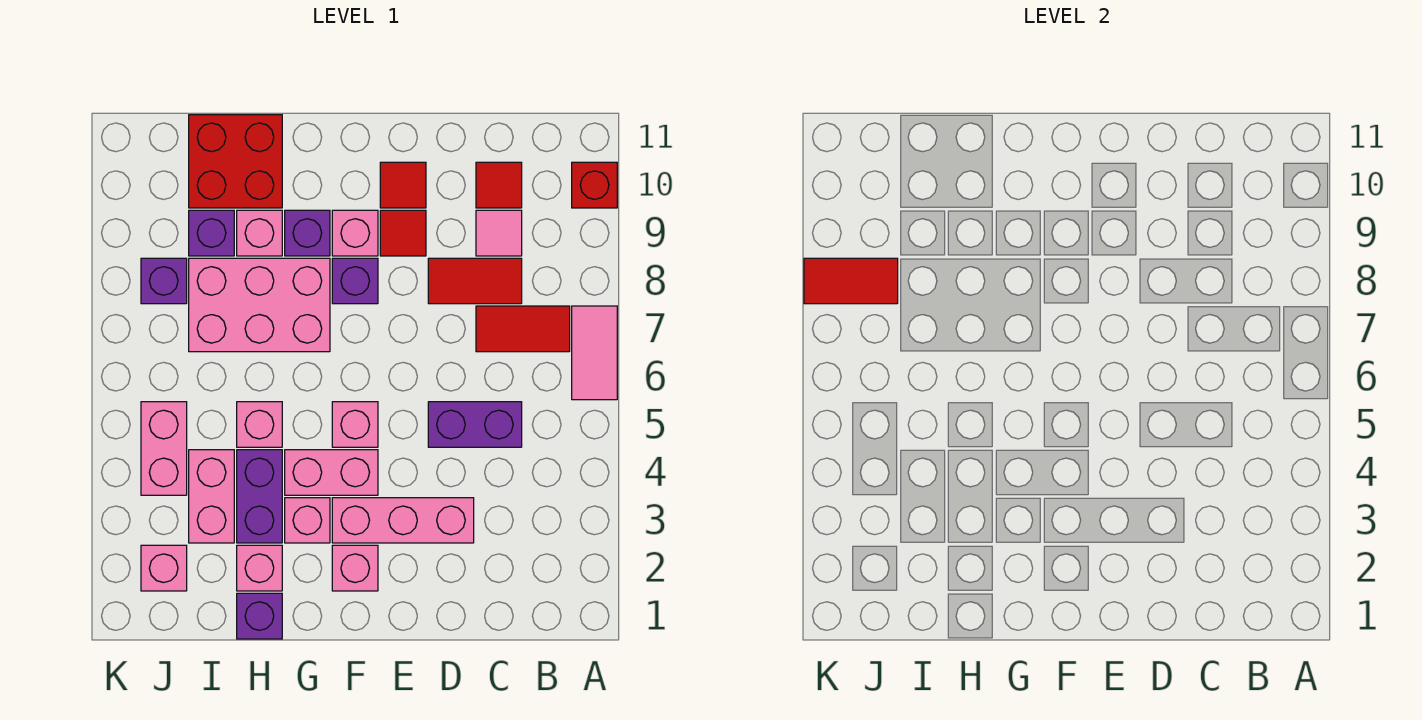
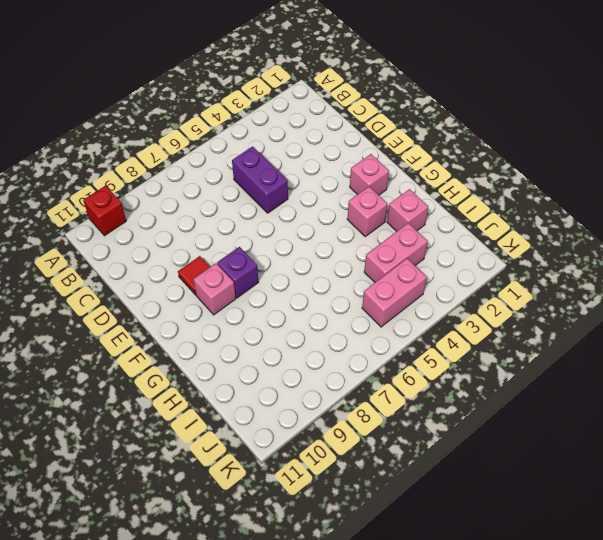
none -> pink tile A6:A7 level 1
none -> red tile B7:C7 level 1
none -> red tile C8:D8 level 1
none -> pink tile C9 level 1

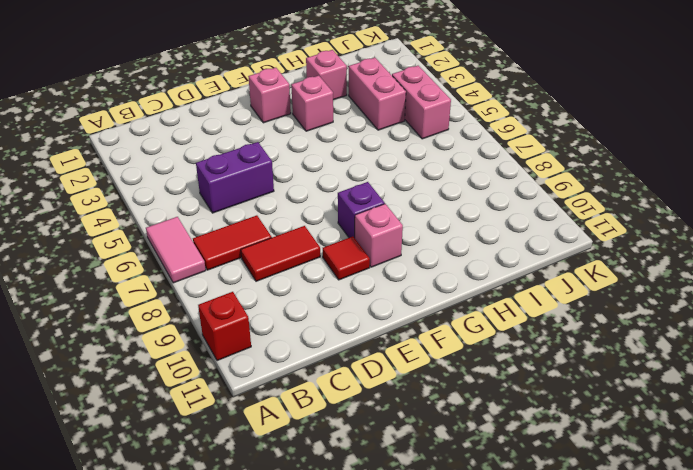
none -> pink tile C9 level 1
none -> red tile C10 level 1
none -> pink brick D3:F3 level 1
none -> red tile E10 level 1

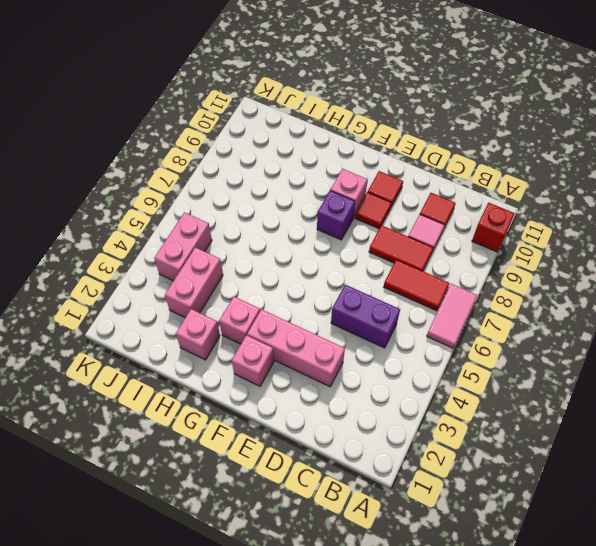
none -> pink brick F4:G4 level 1
none -> pink brick F5 level 1
none -> pink brick G7:I8 level 1
none -> purple brick G9 level 1

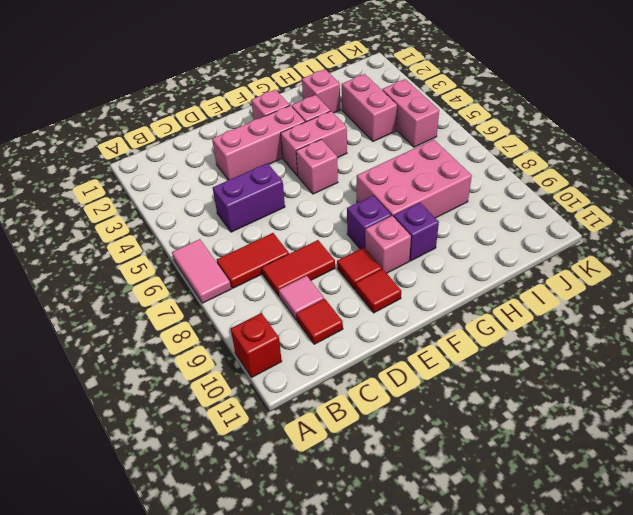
none -> purple brick H1 level 1
none -> purple brick H3:H4 level 1
none -> pink brick H5 level 1
none -> pink brick H9 level 1

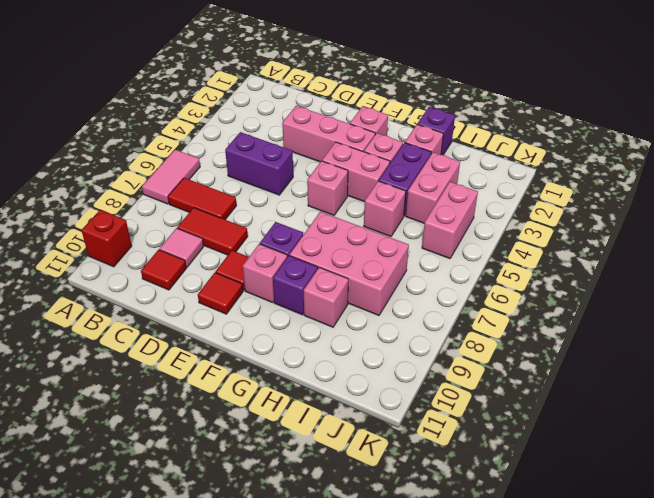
none -> red brick H10:I11 level 1
none -> purple brick I9 level 1
none -> pink brick J2 level 1
none -> purple brick J8 level 1

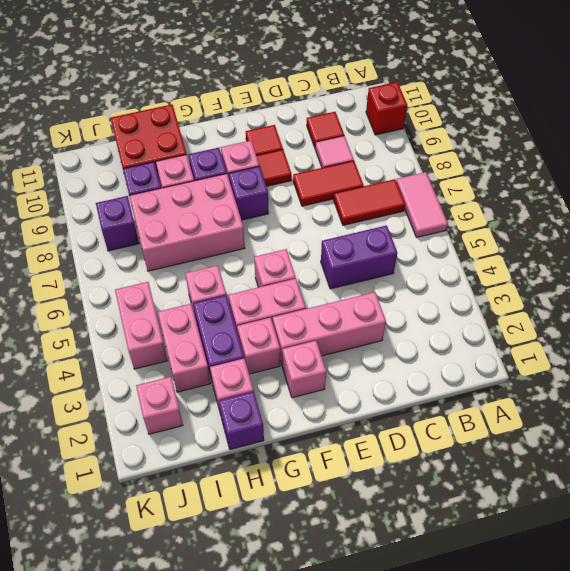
none -> red tile J8:K8 level 2

